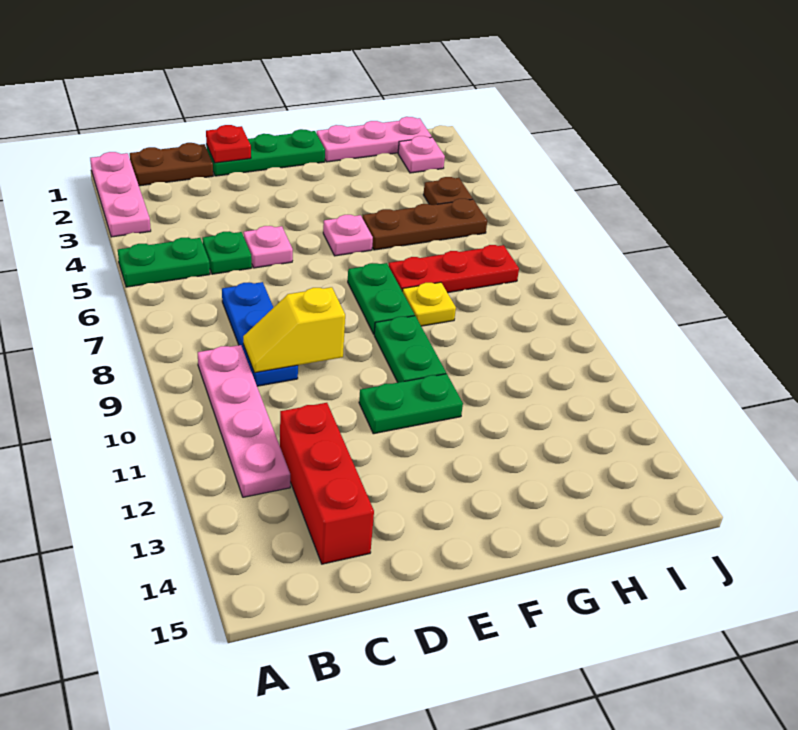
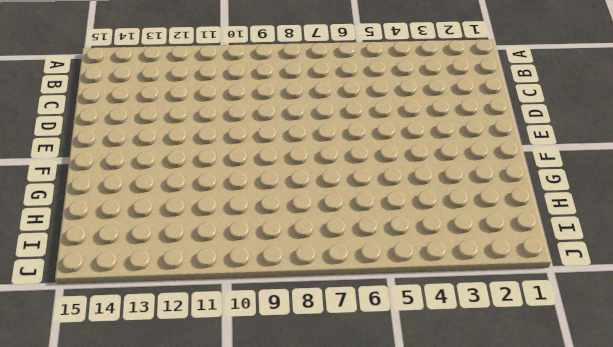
none -> pink plate A1:A3 level 1
none -> green plate A5:B5 level 1
none -> brown plate B1:C1 level 1

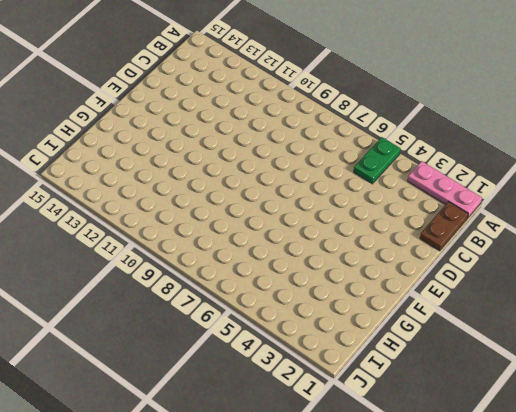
none -> pink plate B9:B12 level 1
none -> green plate C5 level 1
none -> blue plate C7:C9 level 1

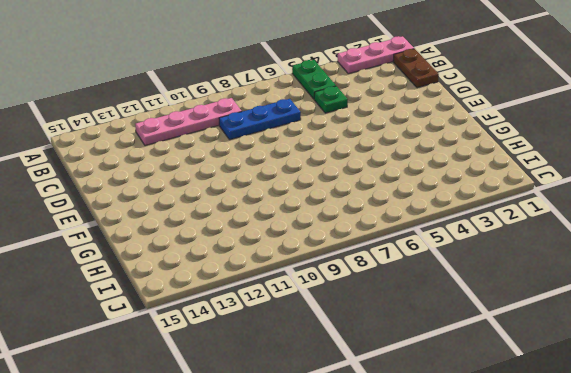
none -> red brick C12:C14 level 1
none -> green plate D1:F1 level 1
none -> pink plate D5 level 1

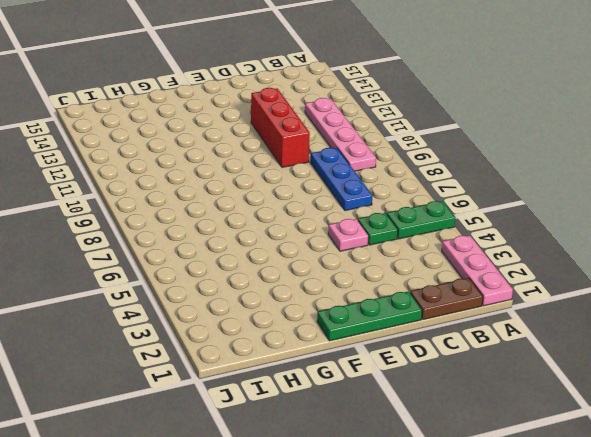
red brick D10:D12 level 1 -> red brick C12:C14 level 1
none -> green plate E11:F11 level 1
none -> pink plate F5 level 1
none -> green plate F7:F8 level 1

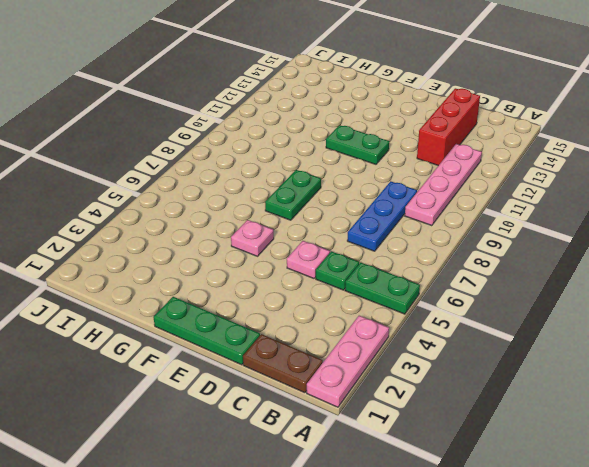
none -> green plate F9:F10 level 1
none -> pink plate G1:I1 level 1
none -> brown plate G5:I5 level 1

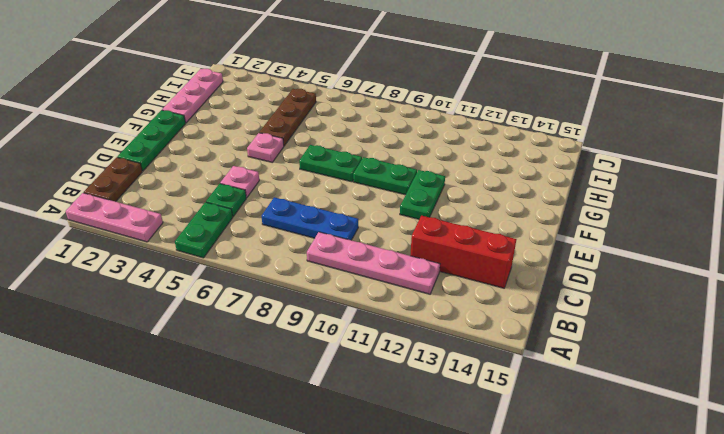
none -> red plate G7:I7 level 1
none -> yellow plate G8 level 1
none -> pink plate I2 level 1

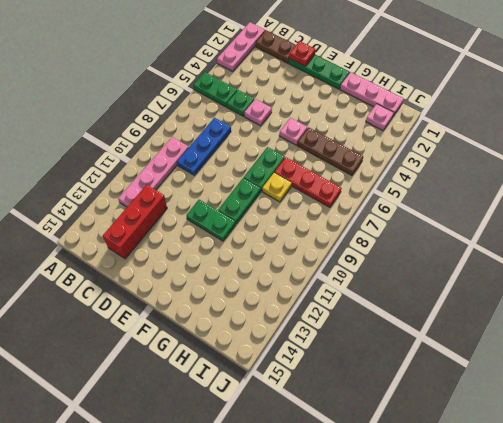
none -> brown plate I4 level 1
none -> yellow slope C9:D9 level 2 top D

